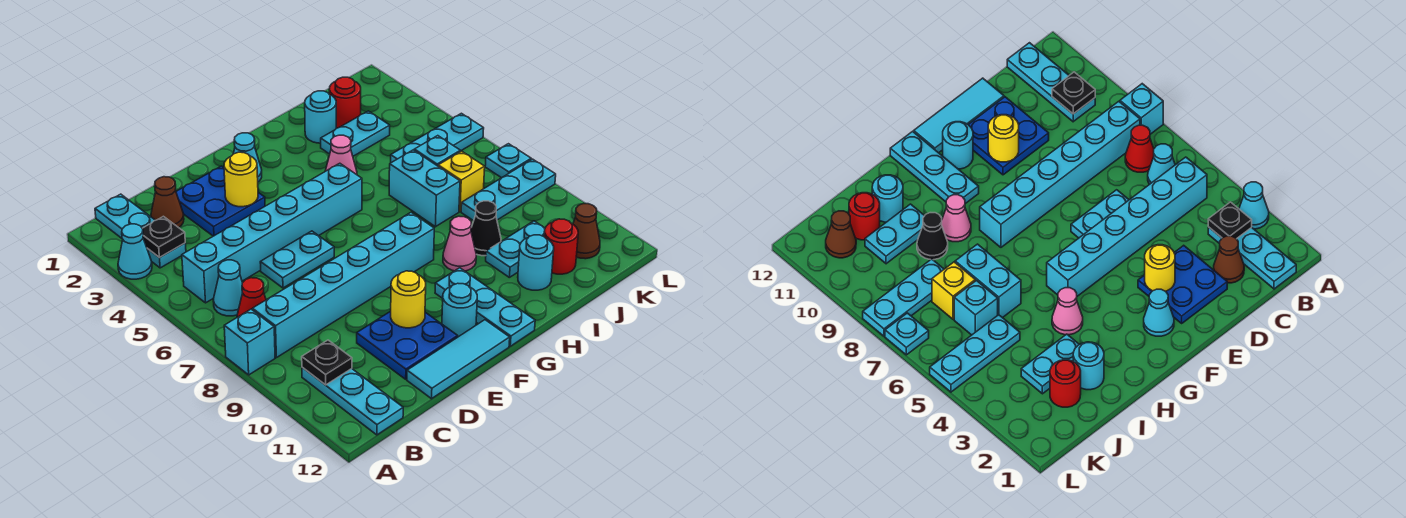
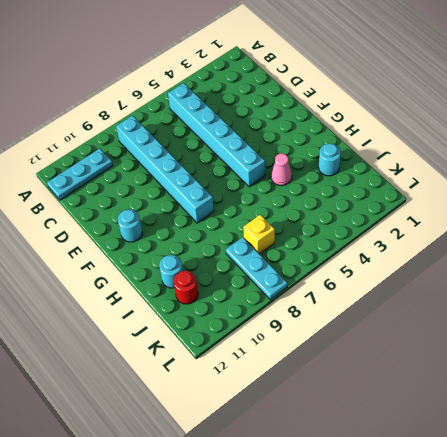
none -> cyan cone A3 level 1
none -> cyan brick A8 level 1
none -> cyan plate B1:B3 level 1
none -> cyan cone B6 level 1

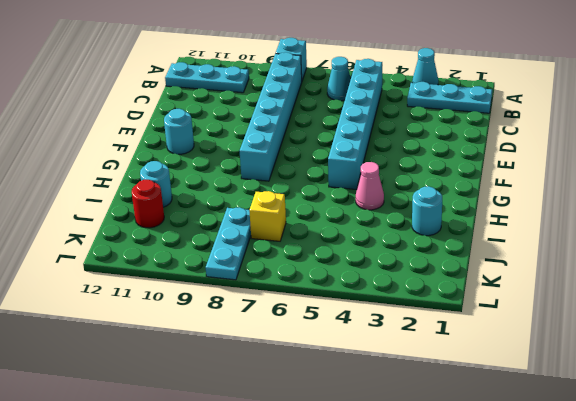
none -> red cone B7 level 1
none -> brown cone C2 level 1
none -> blue plate D2:E3 level 1
none -> cyan plate D6:E6 level 1

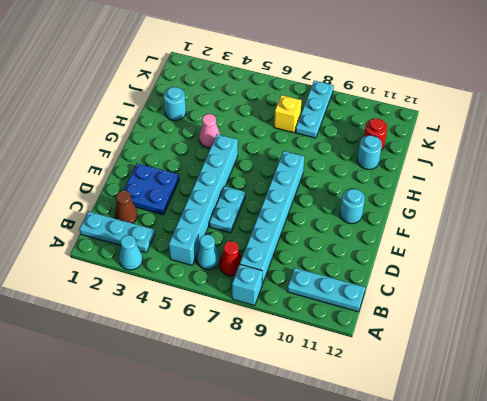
none -> blue plate D10:E11 level 1
none -> cyan tile D12:F12 level 1
none -> cyan cone F2 level 1
none -> cyan plate G10:G12 level 1

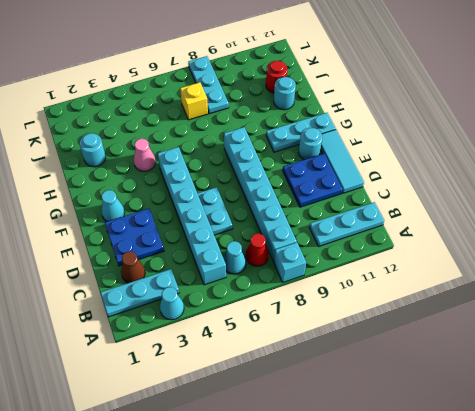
none -> pink cone H9 level 1
none -> cyan plate I3:J3 level 1
none -> cyan brick I6:I7 level 1
none -> black cone I9 level 1

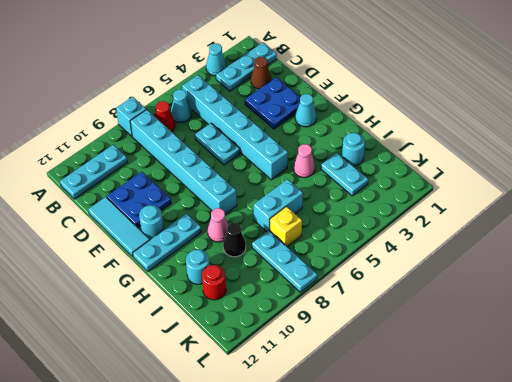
none -> cyan plate I10:J10 level 1
none -> red round brick J2 level 1
none -> cyan plate J5:L5 level 1
none -> cyan brick J6 level 1

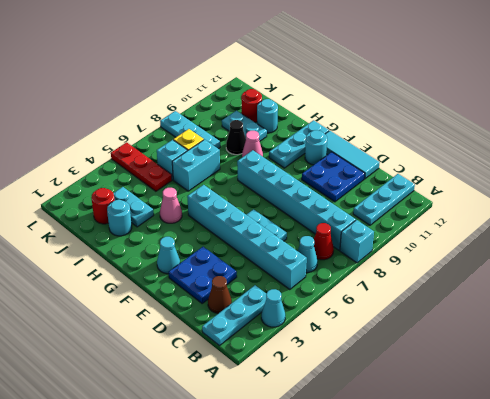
red plate J5:L5 level 1 -> cyan plate J5:L5 level 1
none -> brown cone K11 level 1
none -> cyan plate L7 level 1
none -> black plate B3 level 2
none -> black plate B10 level 2

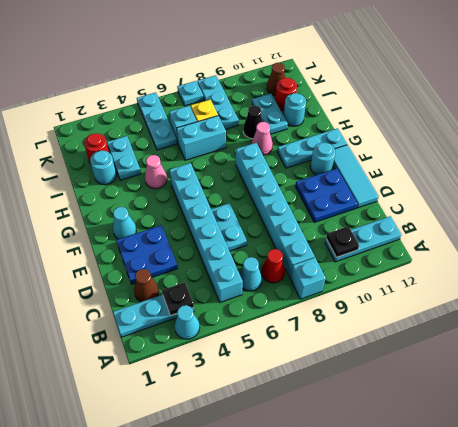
none -> yellow round brick E3 level 2
none -> yellow round brick E10 level 2

